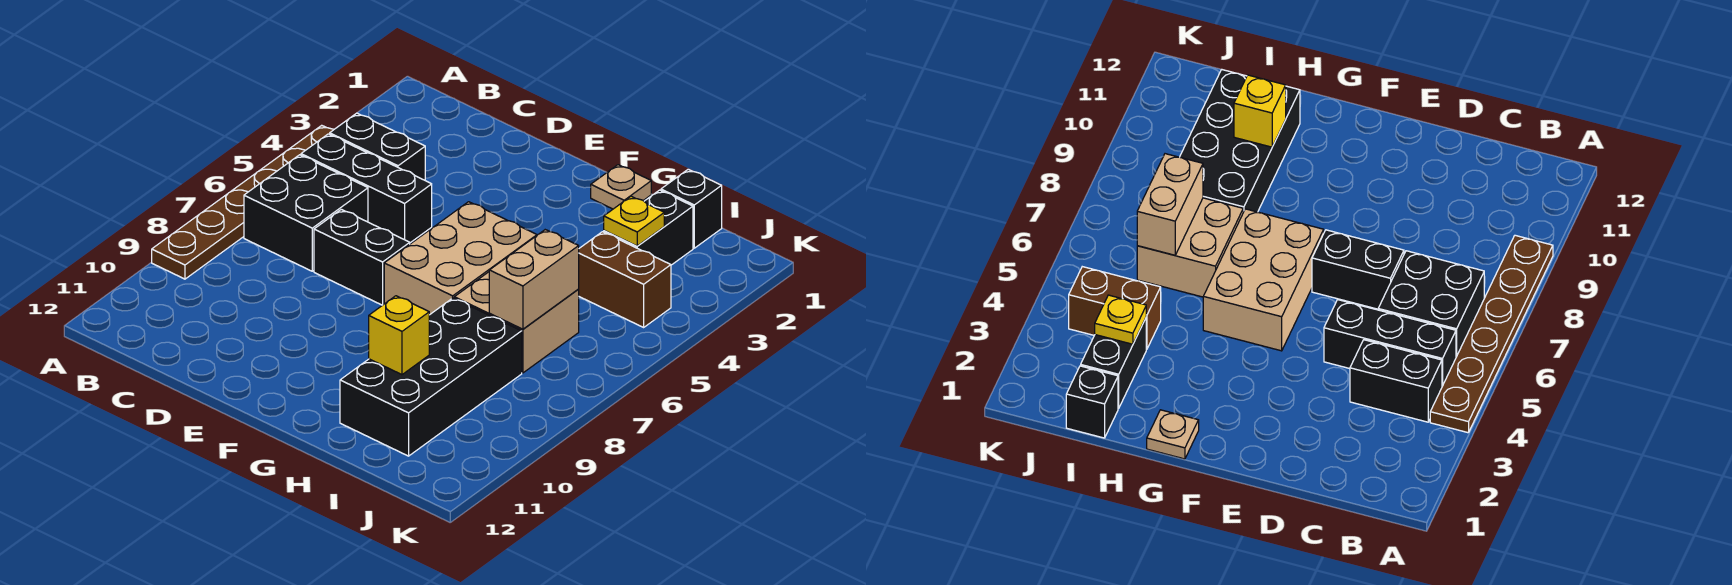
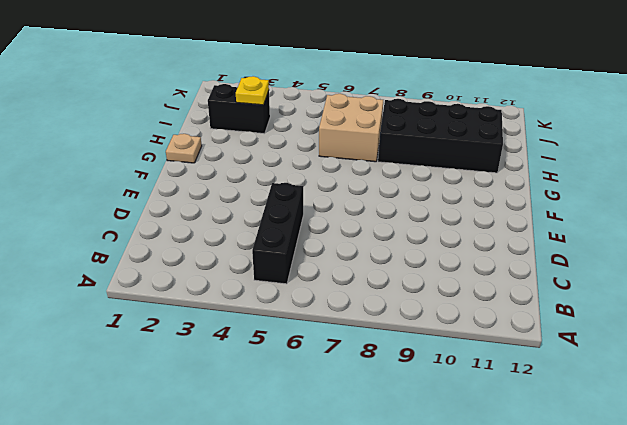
none -> brown plate A4:A9 level 1
none -> black brick B4:C4 level 1
none -> black brick B6:C7 level 1

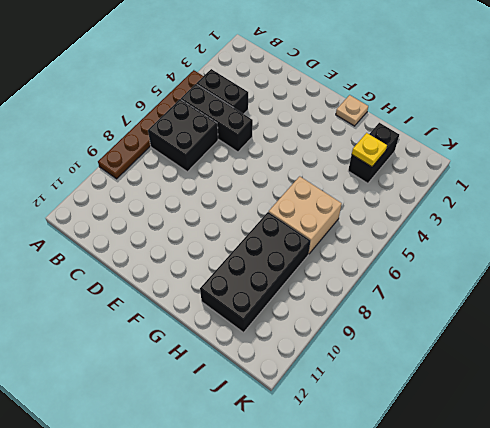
none -> black brick D7:E7 level 1
none -> tan brick F5:G7 level 1
none -> black brick I1 level 1

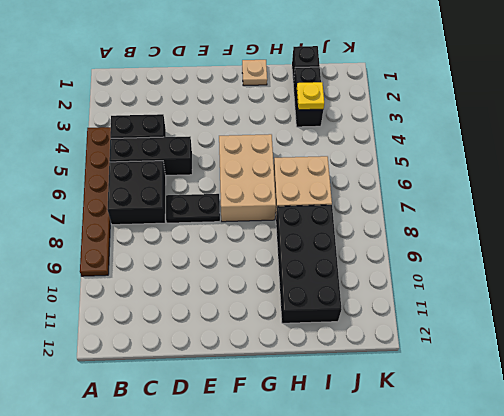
black plate D7:E7 level 1 -> black brick D7:E7 level 1
none -> brown brick I4:J4 level 1
none -> yellow brick H10 level 2
none -> tan brick I6:I7 level 2

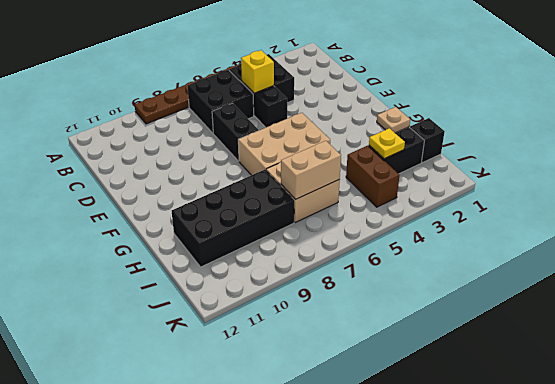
yellow brick C5 level 2 -> yellow brick H10 level 2

